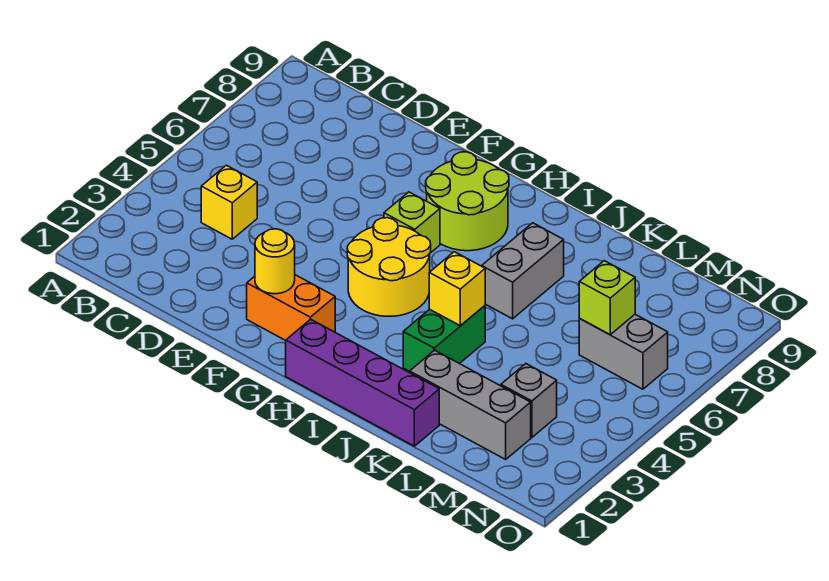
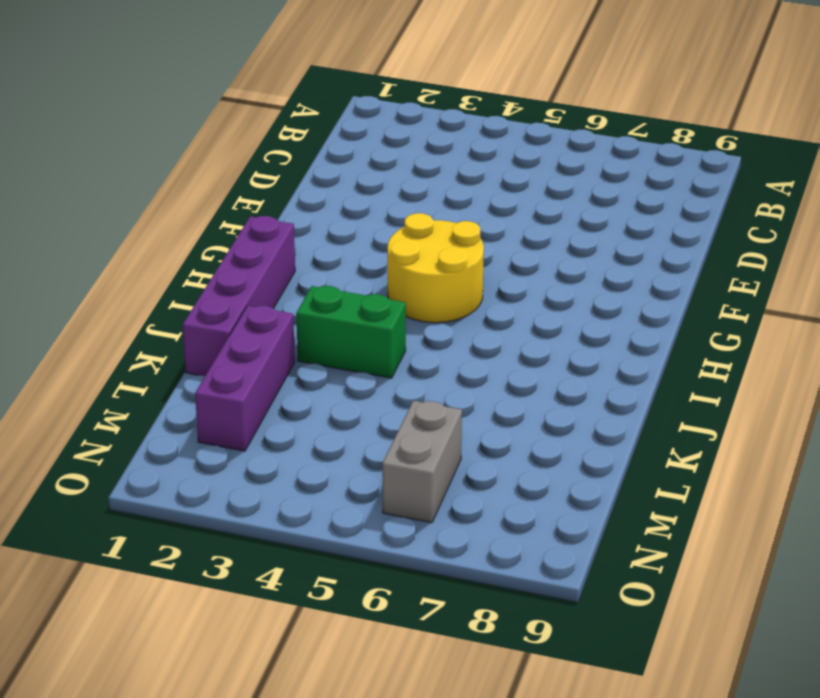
purple brick K2:M2 level 1 -> grey brick K2:M2 level 1
none -> yellow brick C4 level 1
none -> orange brick F2:G2 level 1
none -> lime brick G6 level 1

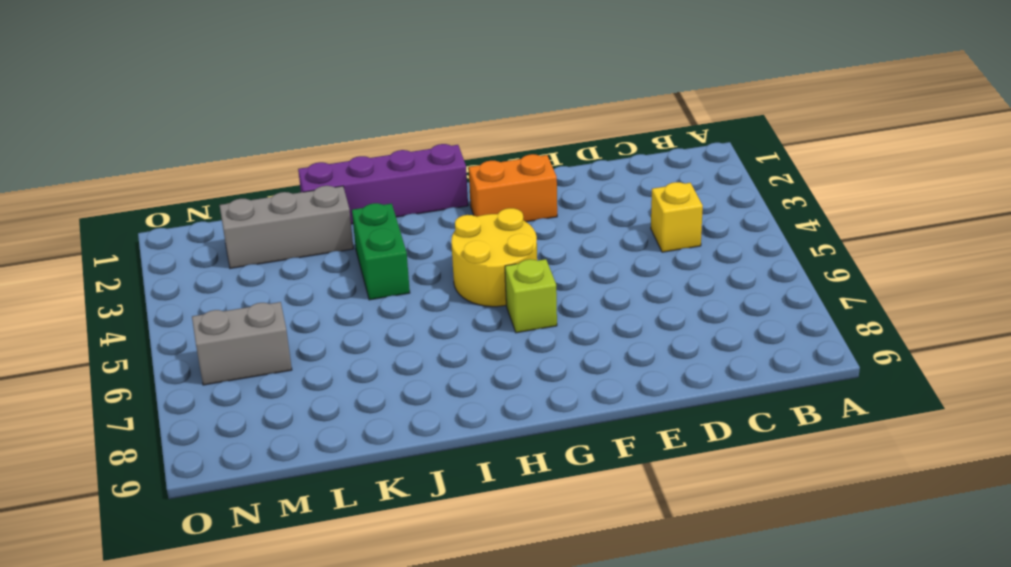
none -> lime round brick G7:H8 level 1
none -> grey brick J6:J7 level 1
none -> grey brick M3 level 1

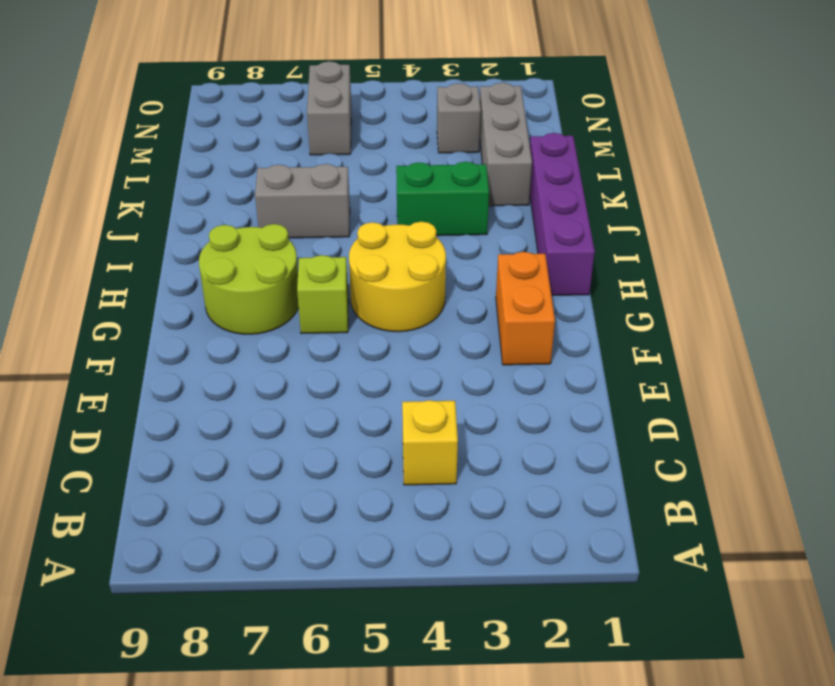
none -> yellow round brick F2 level 2
none -> yellow brick J4 level 2
none -> lime brick M6 level 2

